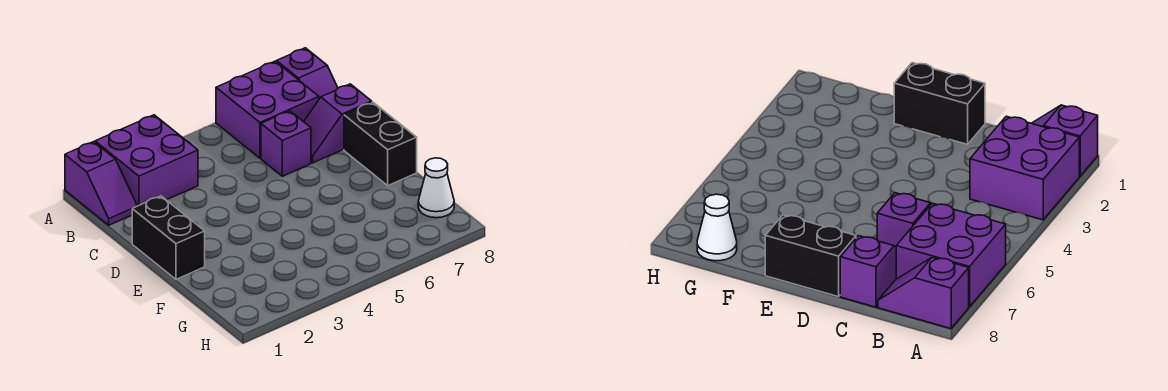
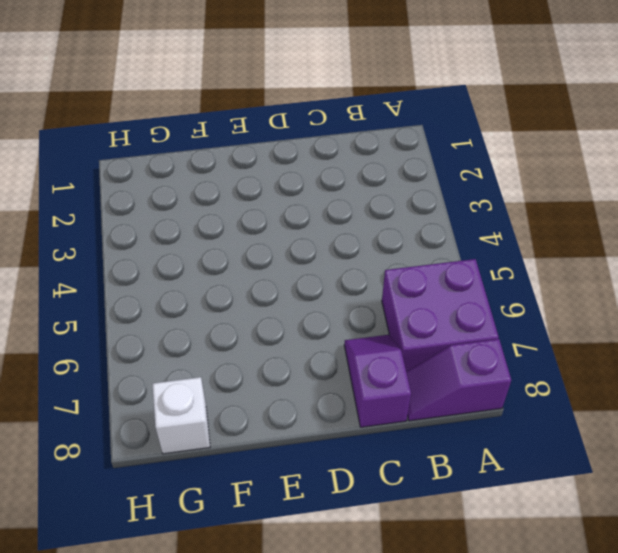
white brick G8 level 1 -> white cone G8 level 1
none -> purple slope A1:B1 level 1 top A
none -> purple brick A2:B3 level 1

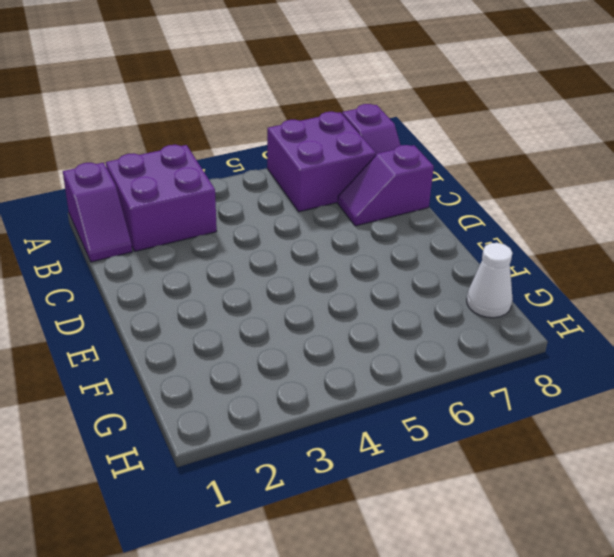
none -> purple brick C6 level 1
none -> black brick D1:E1 level 1

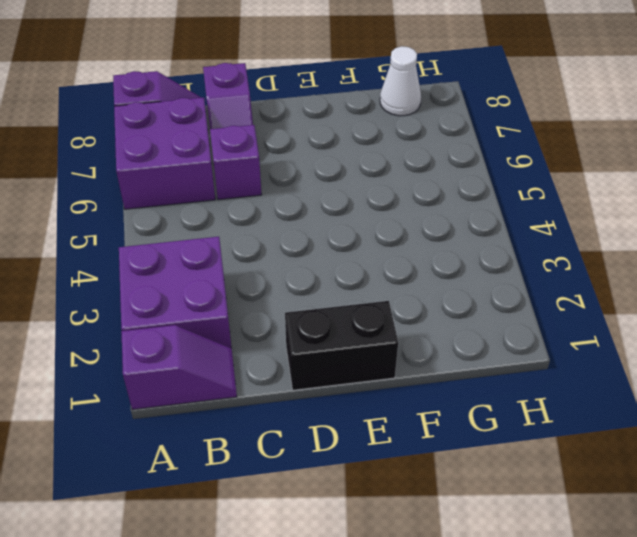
none -> black brick D8:E8 level 1

